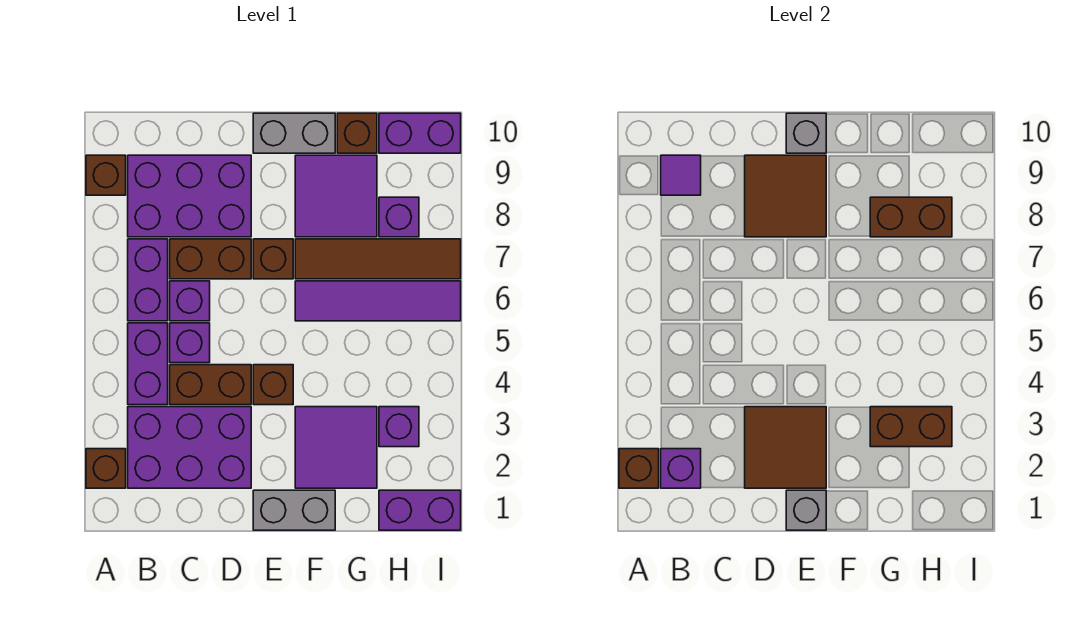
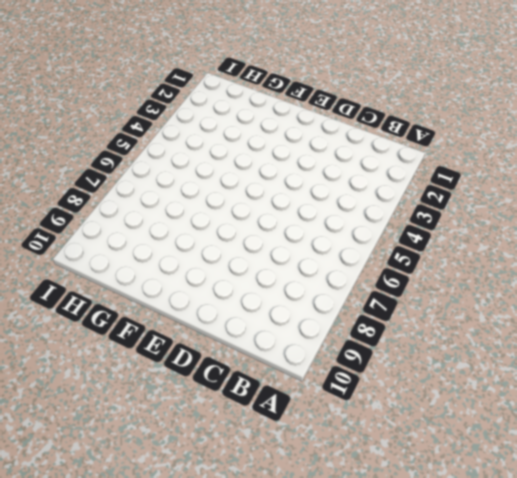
none -> brown brick A2 level 1
none -> brown brick A9 level 1
none -> purple brick B2:D3 level 1
none -> purple brick B4:B5 level 1

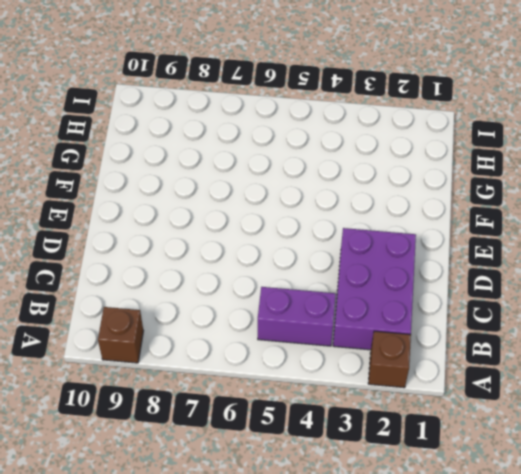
none -> purple brick B6:B7 level 1
none -> purple brick B8:D9 level 1
none -> brown brick C4:D4 level 1
none -> purple brick C5 level 1

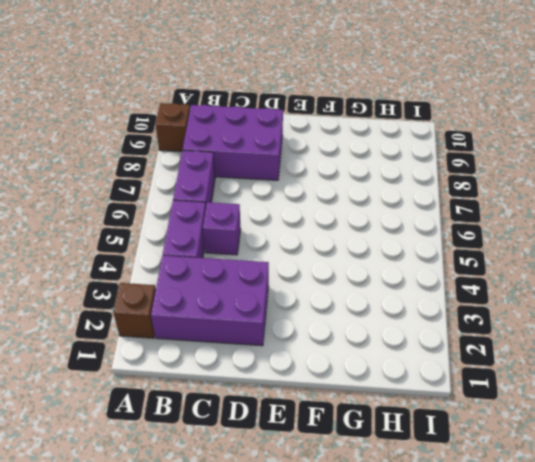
none -> brown brick C4:D4 level 1
none -> purple brick C6 level 1
none -> brown brick C7:D7 level 1
none -> grey brick E1:F1 level 1

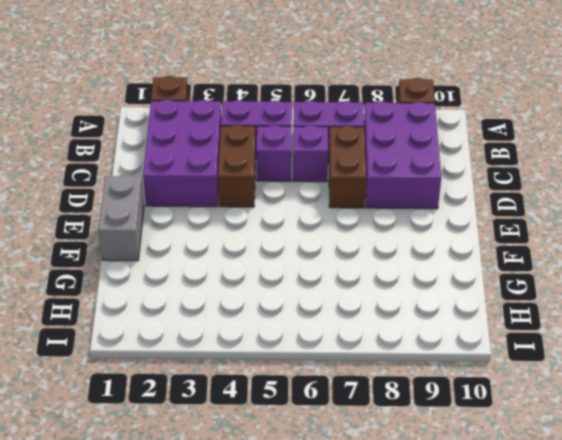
none -> brown brick E4 level 1
none -> brown brick E7 level 1
none -> grey brick E10:F10 level 1
none -> purple tile F2:G3 level 1

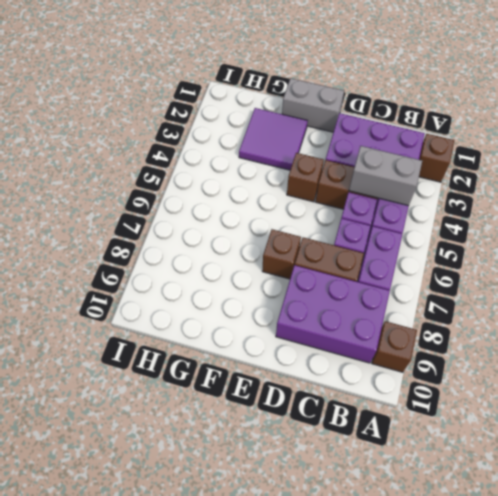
grey brick B4:C4 level 2 -> grey brick E10:F10 level 1
none -> purple tile F6:I6 level 1
none -> brown tile F7:I7 level 1
none -> purple tile F8:G9 level 1
none -> brown brick G10 level 1

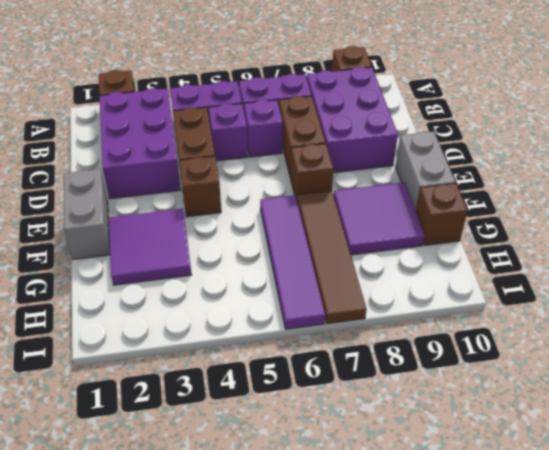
none -> purple brick H1:I1 level 1
none -> purple brick H3 level 1
none -> purple brick H8 level 1
none -> purple brick H10:I10 level 1

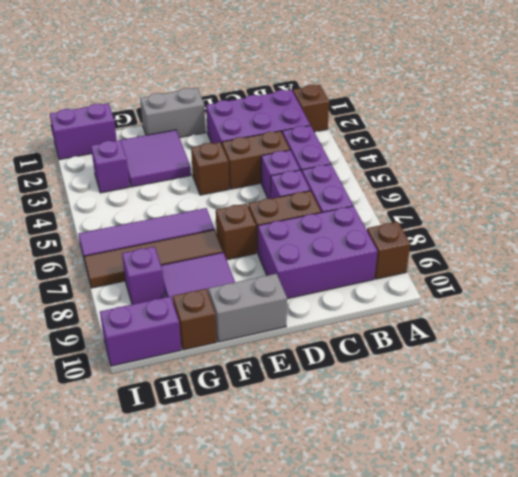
none -> brown brick A2 level 2
none -> purple brick B2 level 2
none -> purple tile B9 level 2
none -> brown tile D2:E3 level 2

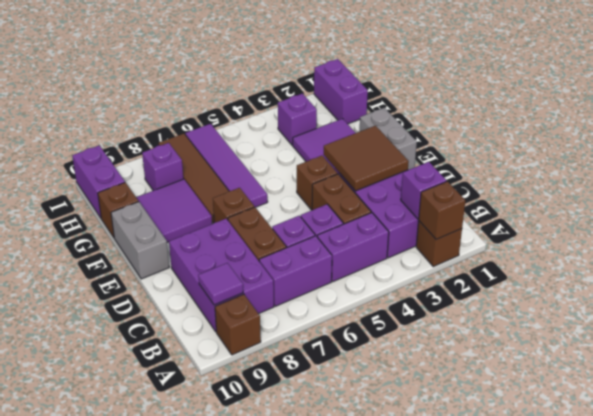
none -> brown tile D8:E9 level 2
none -> grey brick E1 level 2
none -> grey brick E10 level 2
none -> brown brick G3:H3 level 2

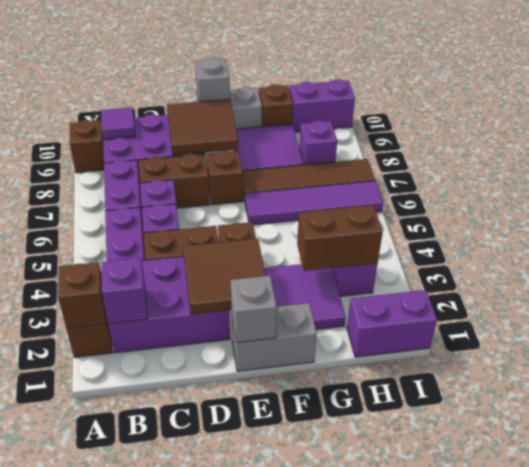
none -> brown brick G8:H8 level 2

